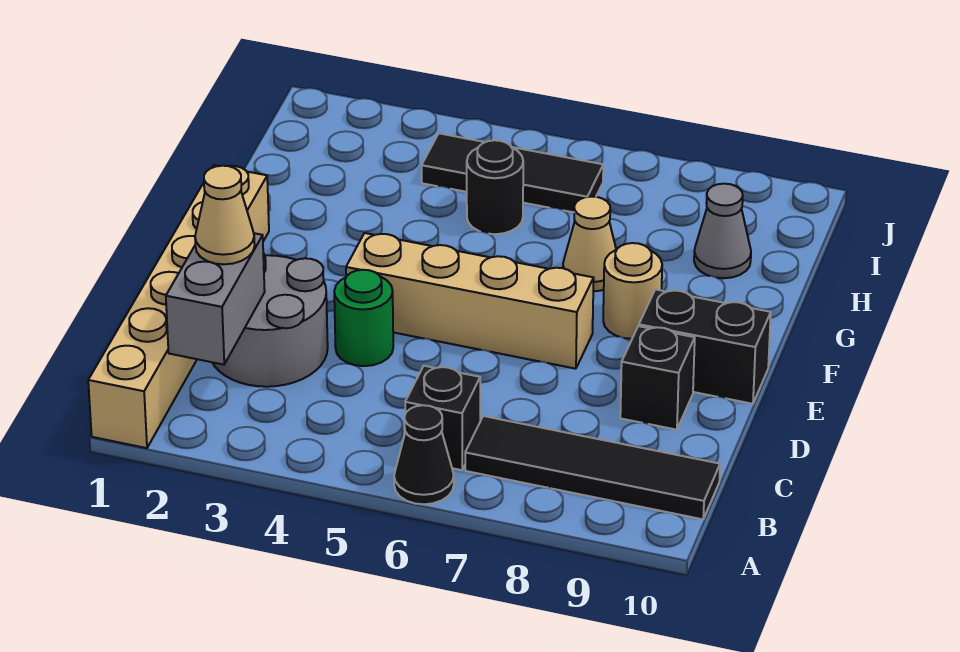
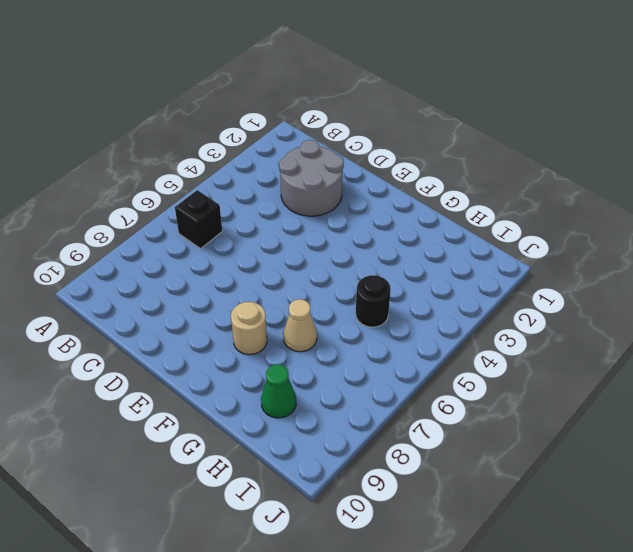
green cone H9 level 1 -> grey cone H9 level 1
none -> tan brick A1:F1 level 1
none -> black cone A6 level 1
none -> black tile B7:B10 level 1

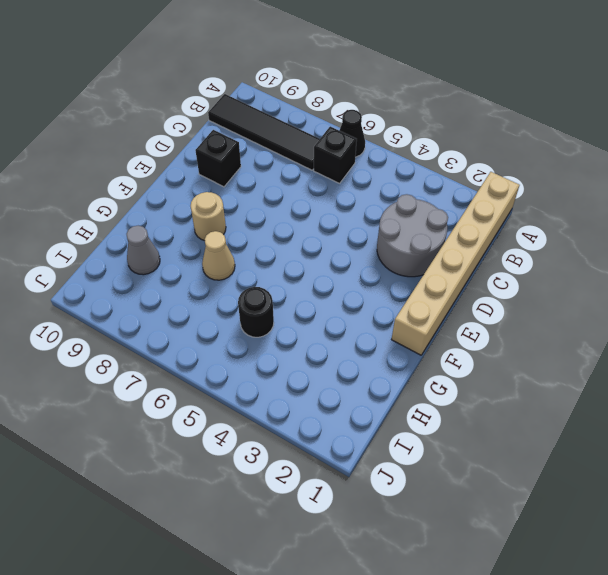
none -> green round brick D4 level 1
none -> tan brick E4:E7 level 1
none -> black brick E9:E10 level 1

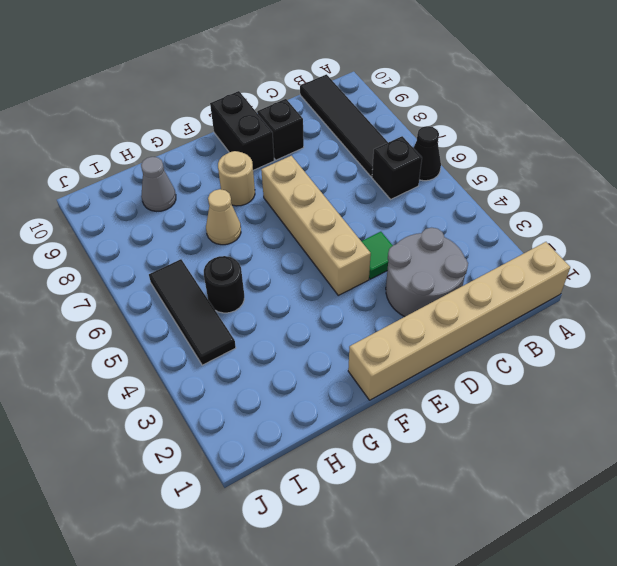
green tile D4 level 1 -> green round brick D4 level 1
none -> grey brick B2:C2 level 2
none -> tan cone C2 level 3

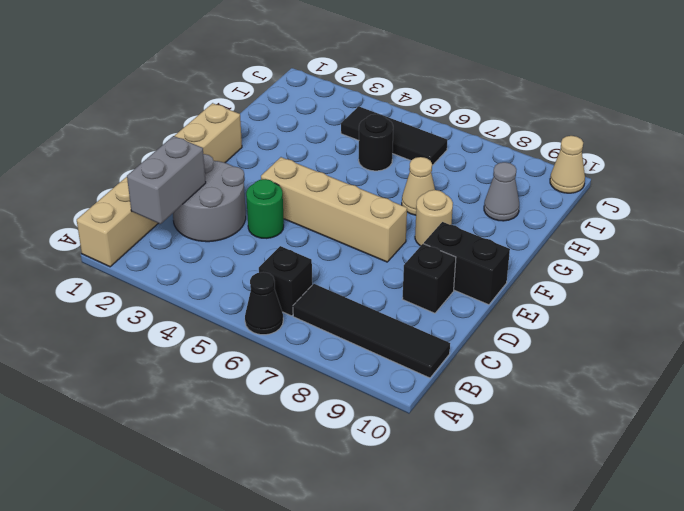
tan cone J10 level 1 -> tan cone C2 level 3

